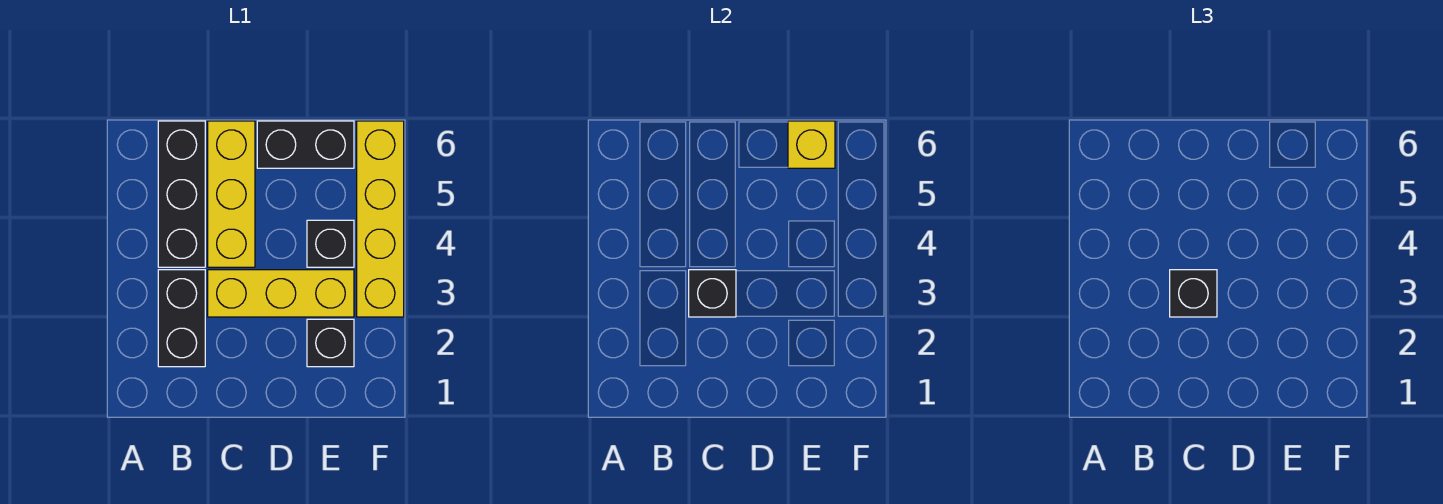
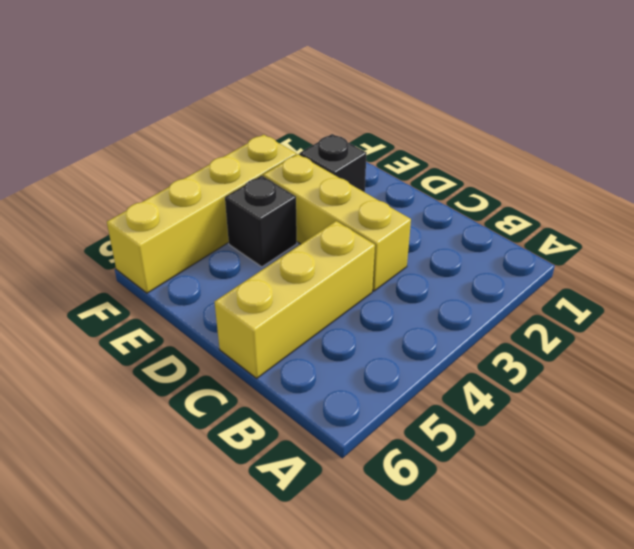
none -> black brick B2:B3 level 1
none -> black brick B4:B6 level 1

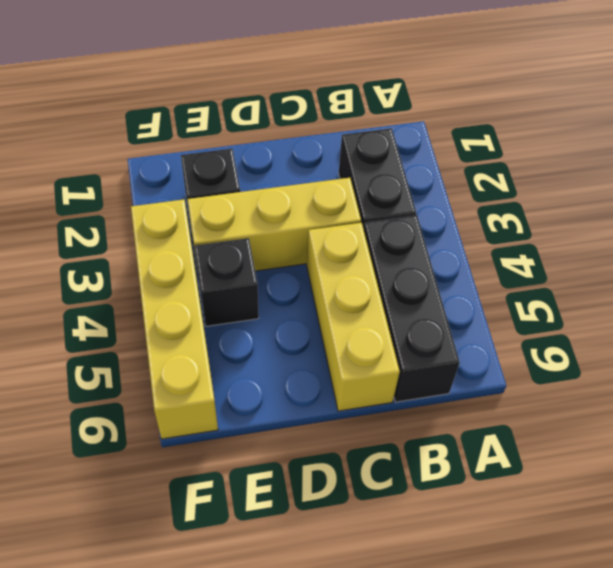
none -> black brick D6:E6 level 1
none -> black brick C3 level 2

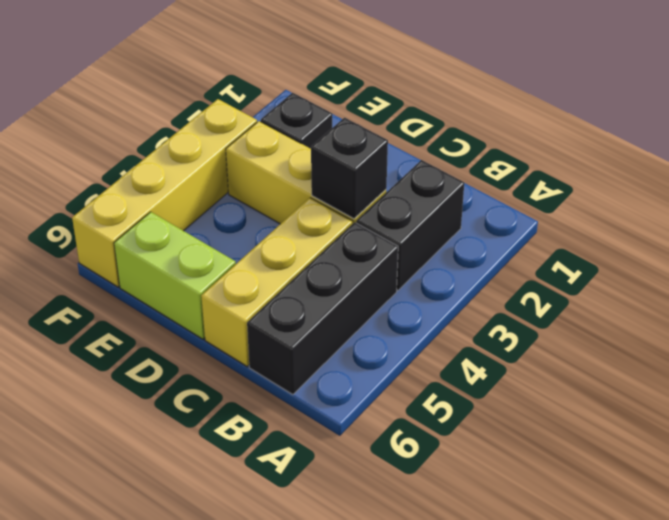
lime brick D6:E6 level 1 -> black brick D6:E6 level 1
none -> black brick E4 level 1
none -> yellow brick E6 level 2

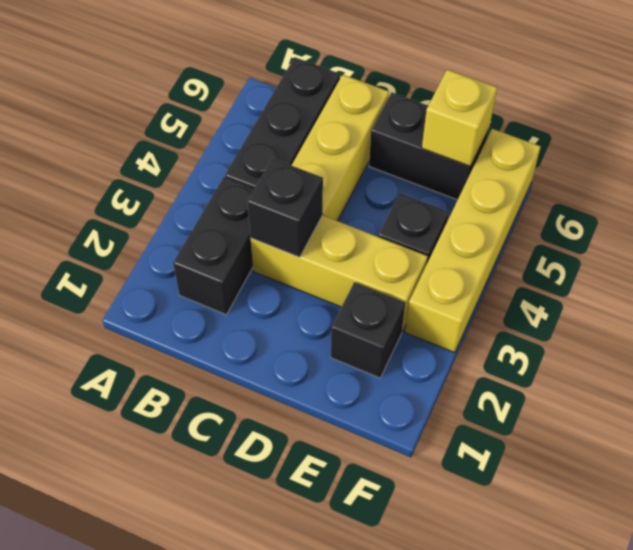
none -> black brick C3 level 3

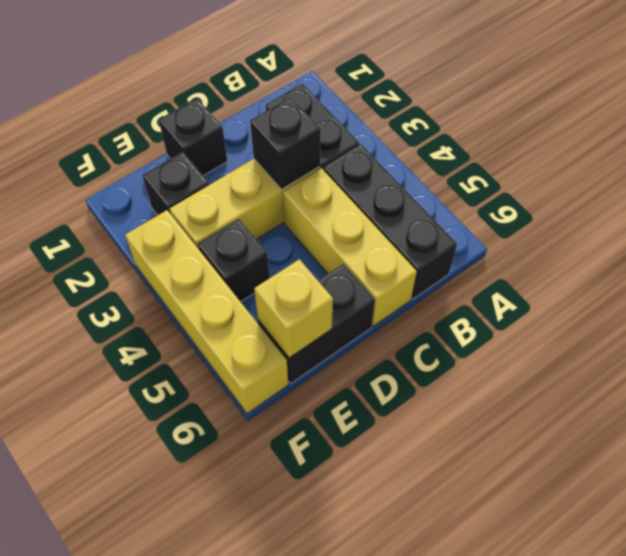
black brick D1 level 1 -> black brick C3 level 3

